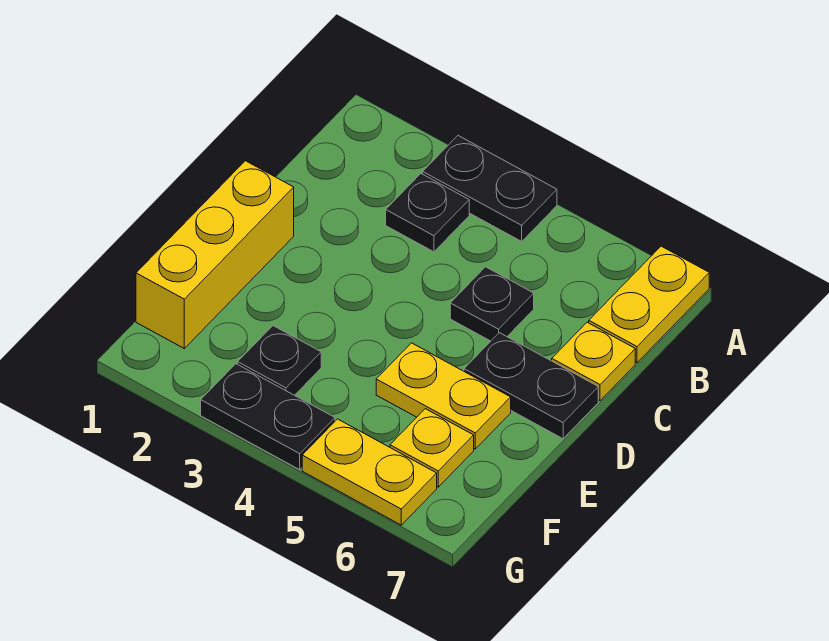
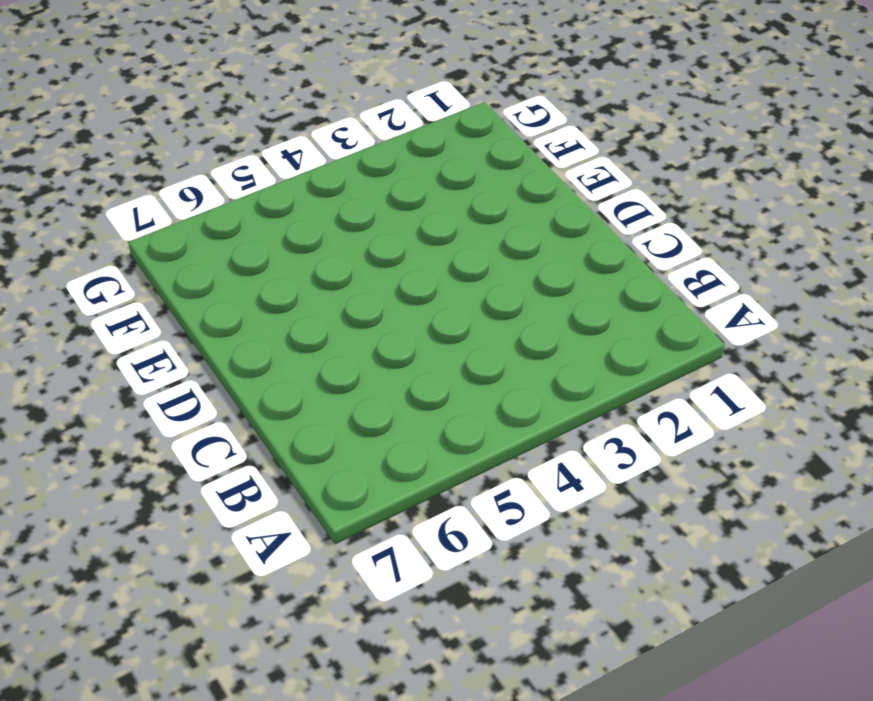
none -> black plate A3:A4 level 1
none -> yellow plate A7:B7 level 1
none -> black plate B3 level 1

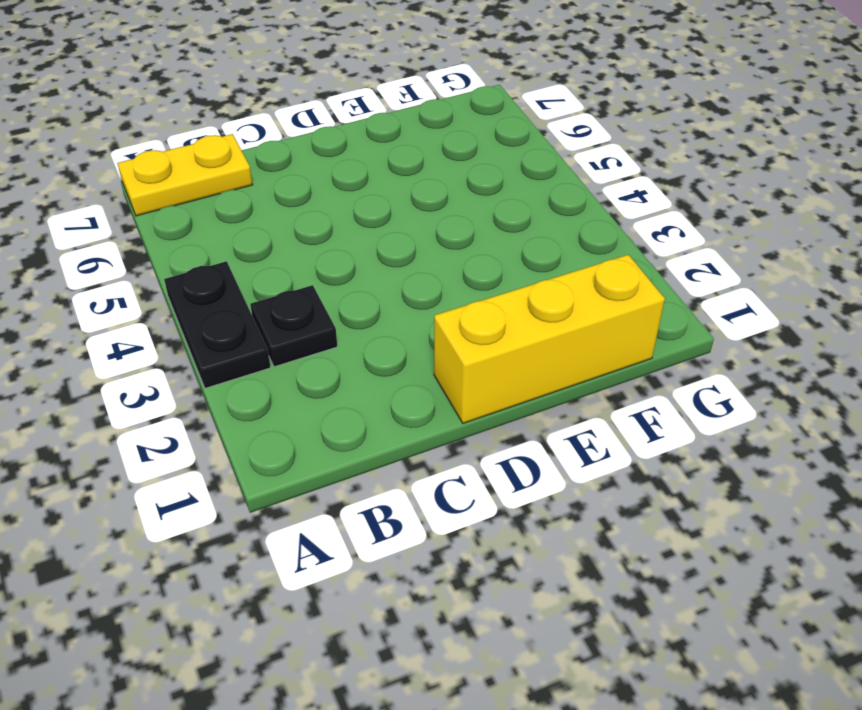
none -> black plate C5 level 1
none -> yellow plate C7 level 1
none -> black plate D6:D7 level 1

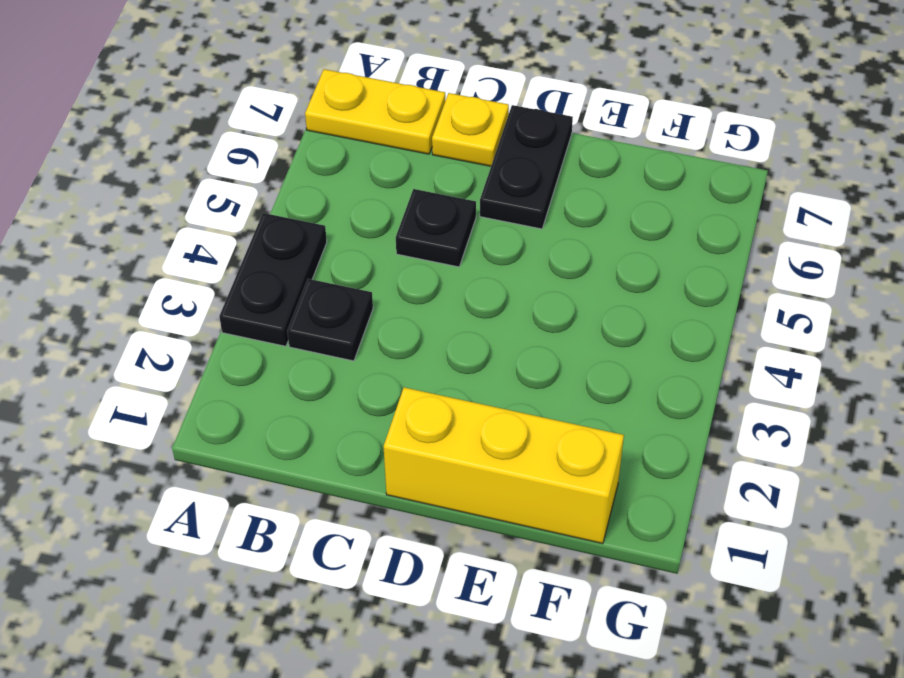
none -> yellow plate E5:E6 level 1
none -> black plate F3 level 1
none -> yellow plate F6 level 1

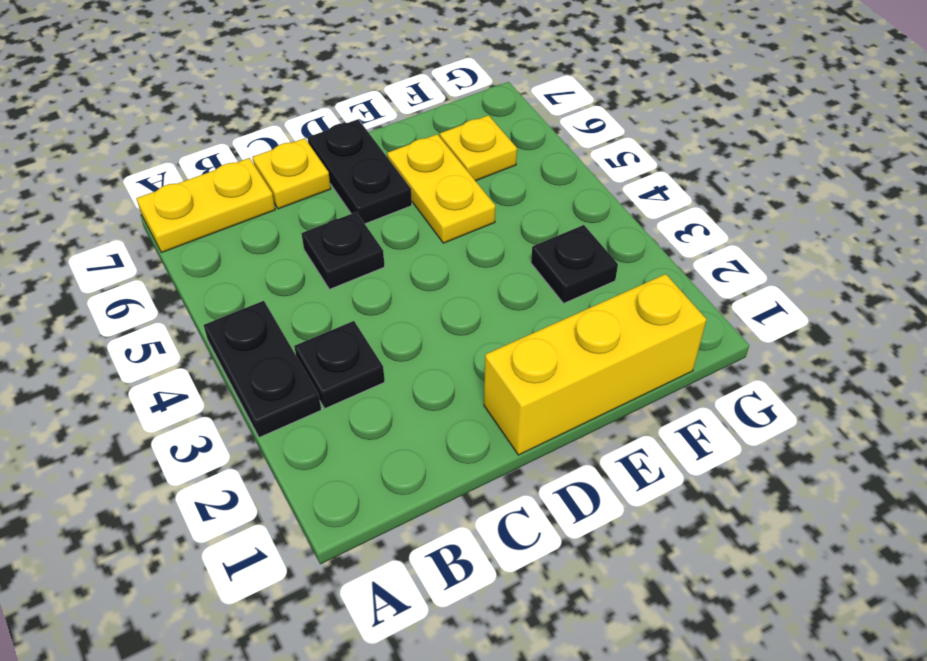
none -> black plate G3:G4 level 1
none -> yellow plate G5:G6 level 1

